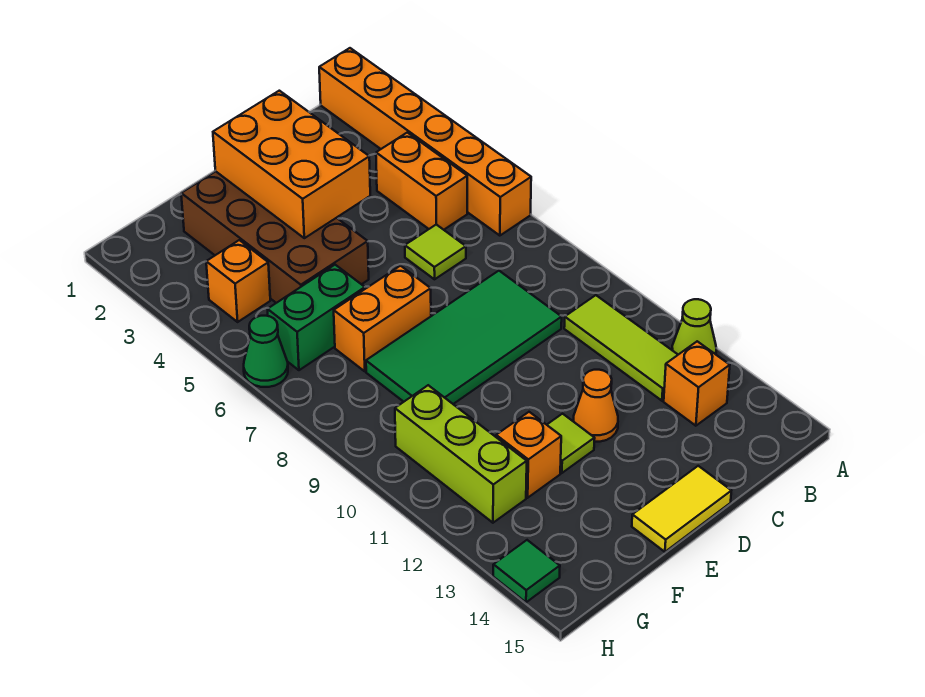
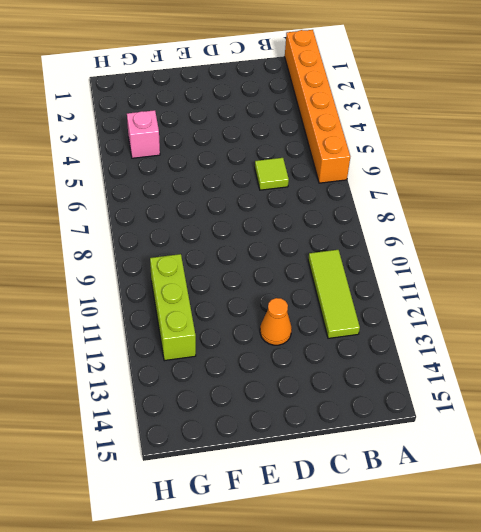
pink brick G4 level 1 -> orange brick G4 level 1
none -> lime cone A12 level 1
none -> orange brick B4:B5 level 1
none -> orange brick B13 level 1

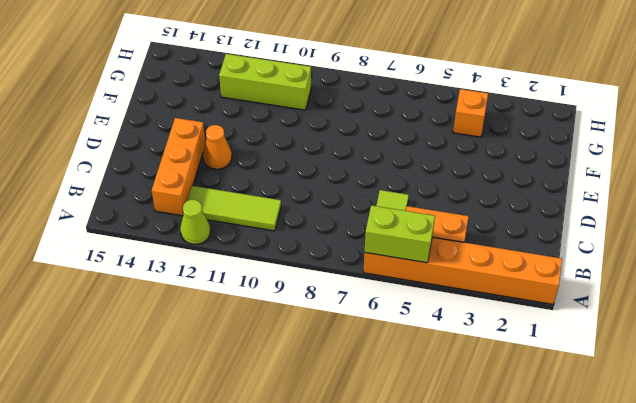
lime brick A5:A6 level 2 -> none
orange brick B13:D13 level 1 -> orange brick B13 level 1
none -> green tile C8:F9 level 1
none -> yellow tile D15:E15 level 1
none -> brown brick E2:F5 level 1

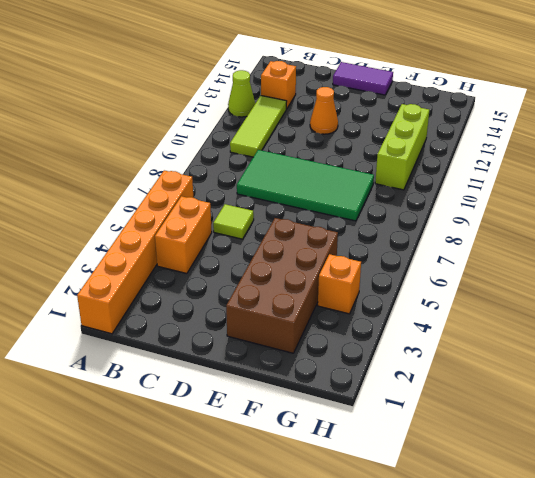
purple tile D15:E15 level 1 -> yellow tile D15:E15 level 1
none -> orange brick E7:F7 level 1
none -> lime tile E12 level 1
none -> green brick F6:G6 level 1

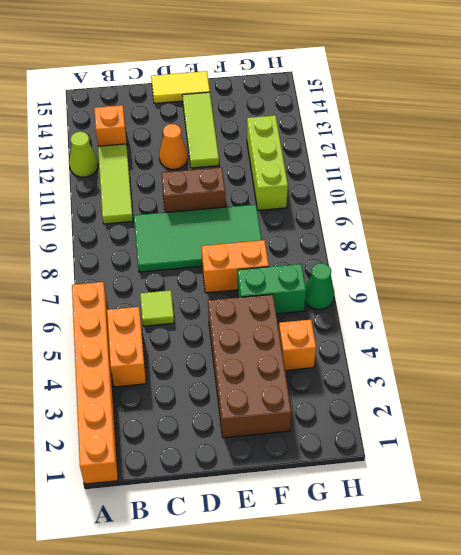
brown brick D10:E10 level 1 -> none
lime tile E12:E14 level 1 -> lime tile E12 level 1
none -> orange brick F12 level 1
none -> green tile H14 level 1
none -> orange brick D2:E4 level 2

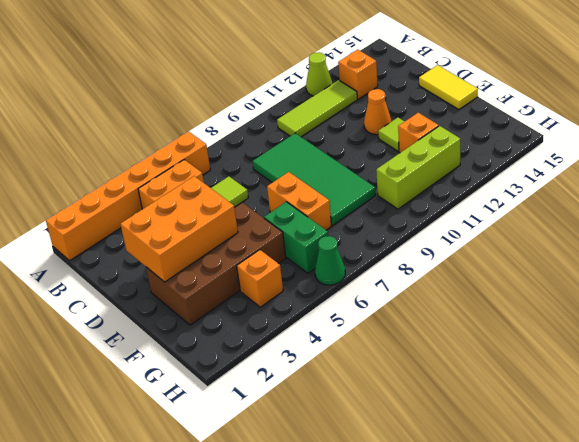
none -> green tile H14 level 1

